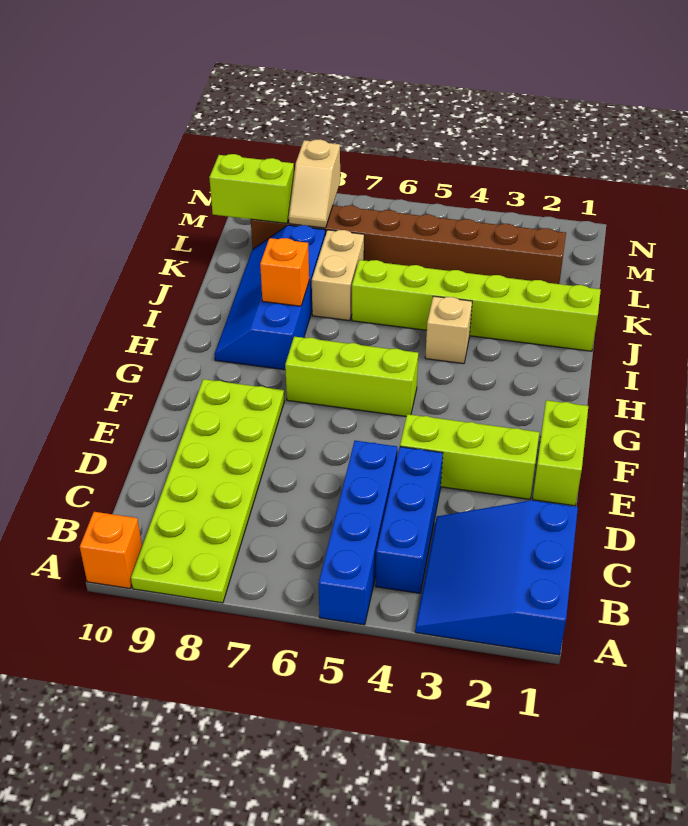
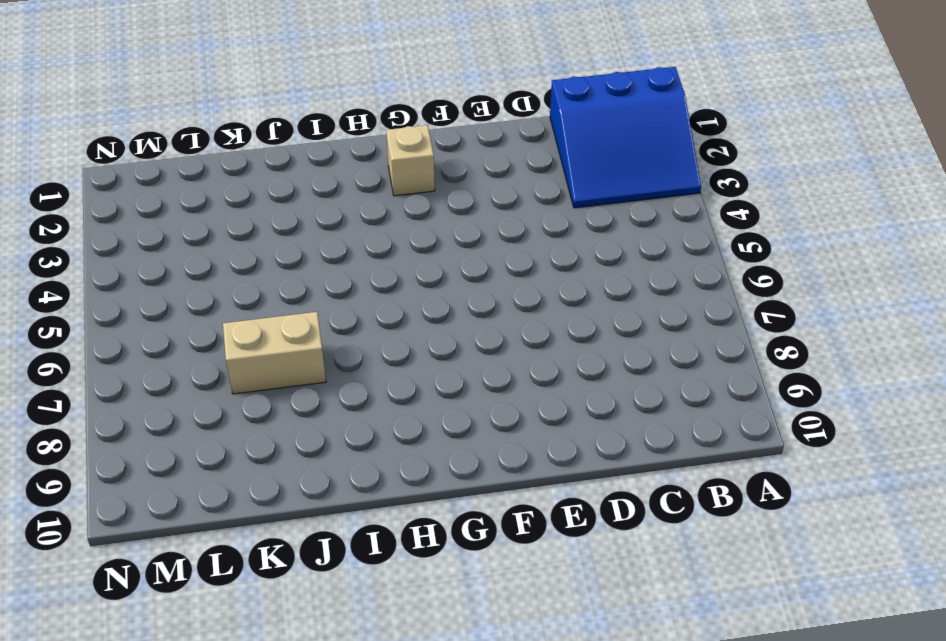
tan brick G2 level 1 -> tan brick I4 level 1
none -> blue brick A5:D5 level 1
none -> lime plate A8:F9 level 1
none -> orange brick A10 level 1

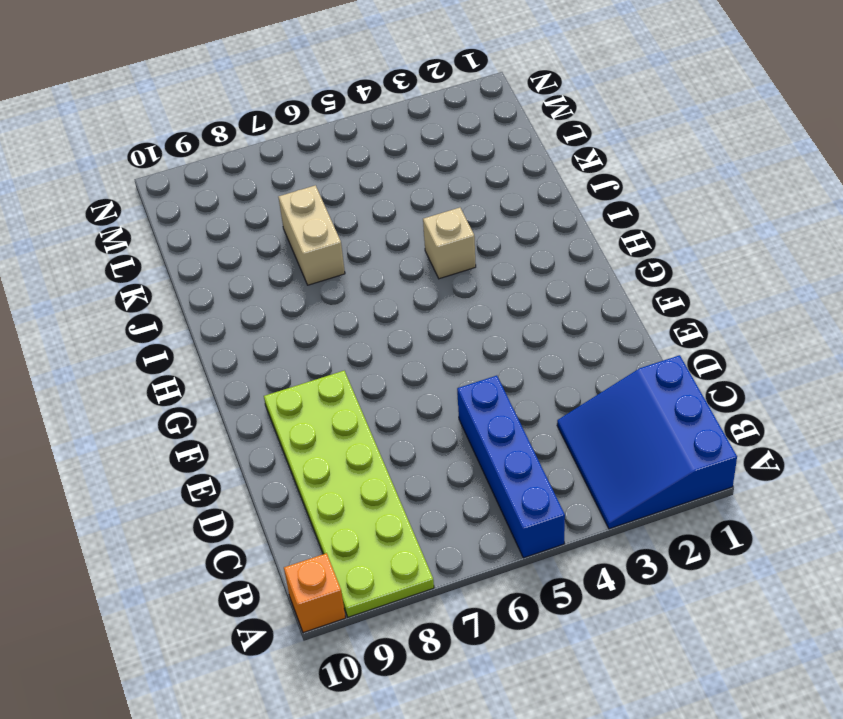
none -> blue brick B4:D4 level 1
none -> lime brick E1:F1 level 1
none -> lime brick E2:E4 level 1

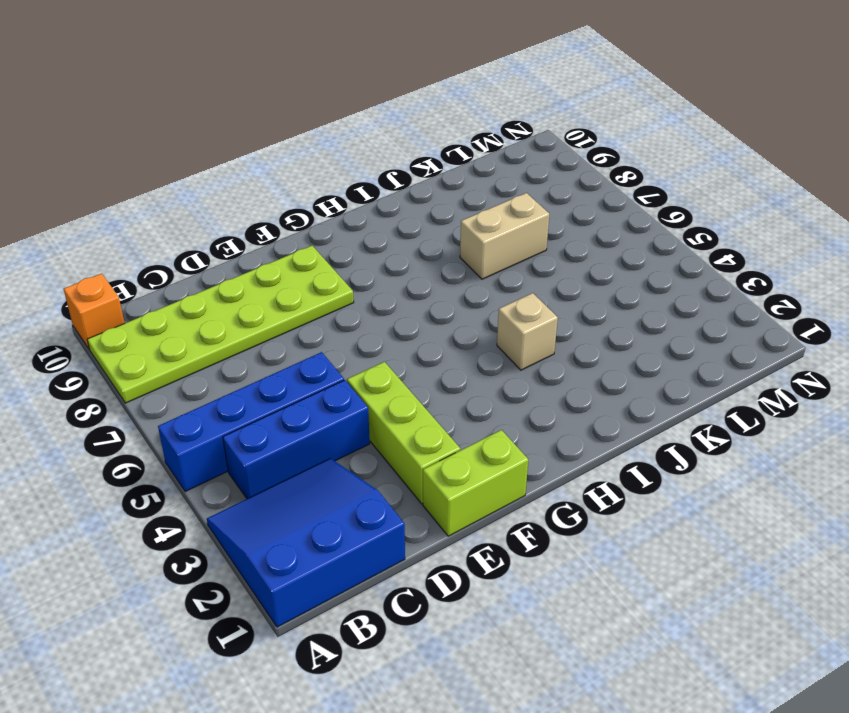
none -> lime brick G5:G7 level 1
none -> blue slope H8:K9 level 1 top 8
none -> lime brick J1:J6 level 1

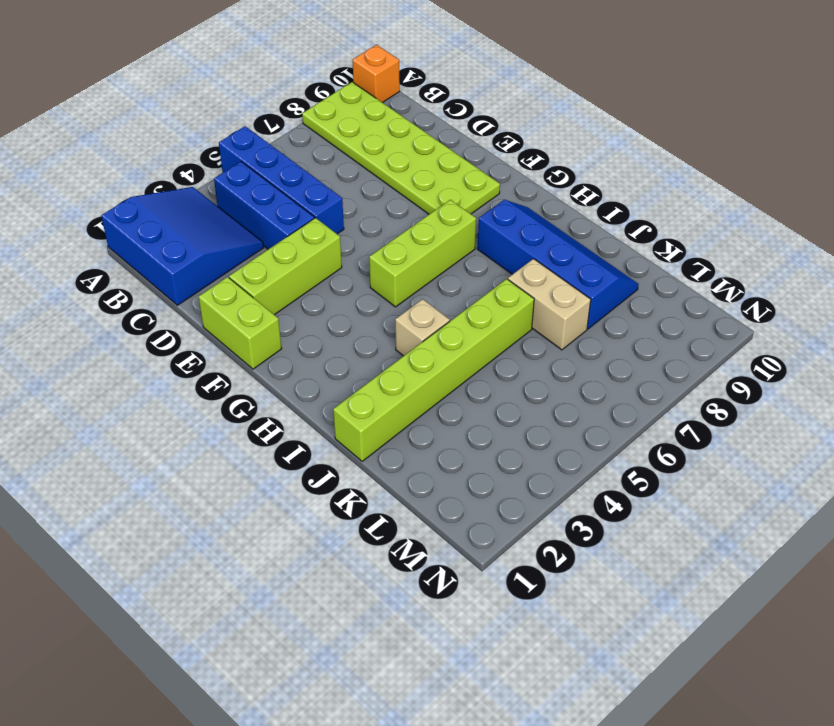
none -> brown brick L2:L9 level 1
none -> orange brick I8 level 2
none -> tan slope L8:M8 level 2 top M

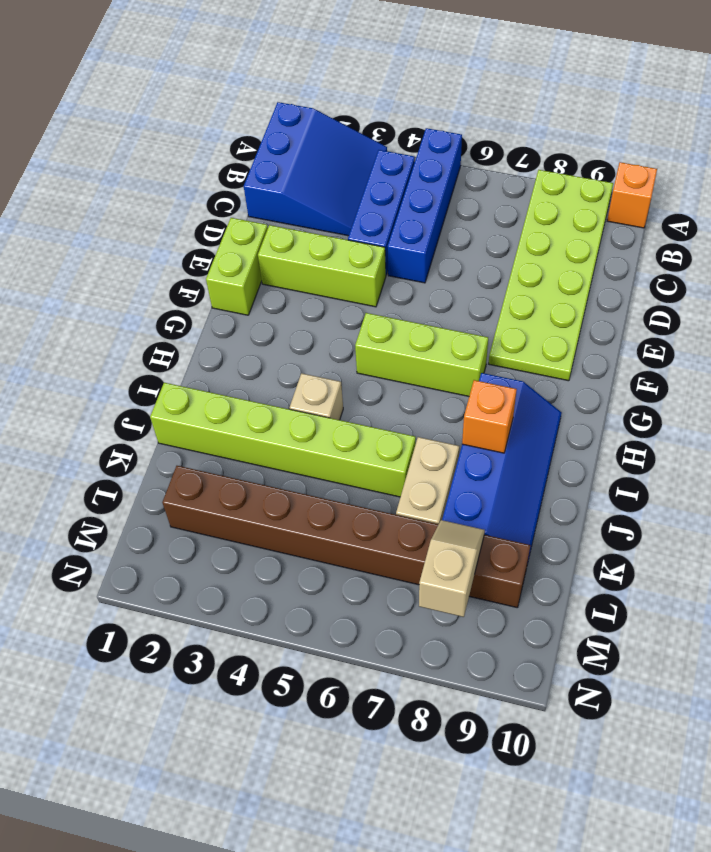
none -> lime brick L9:L10 level 2

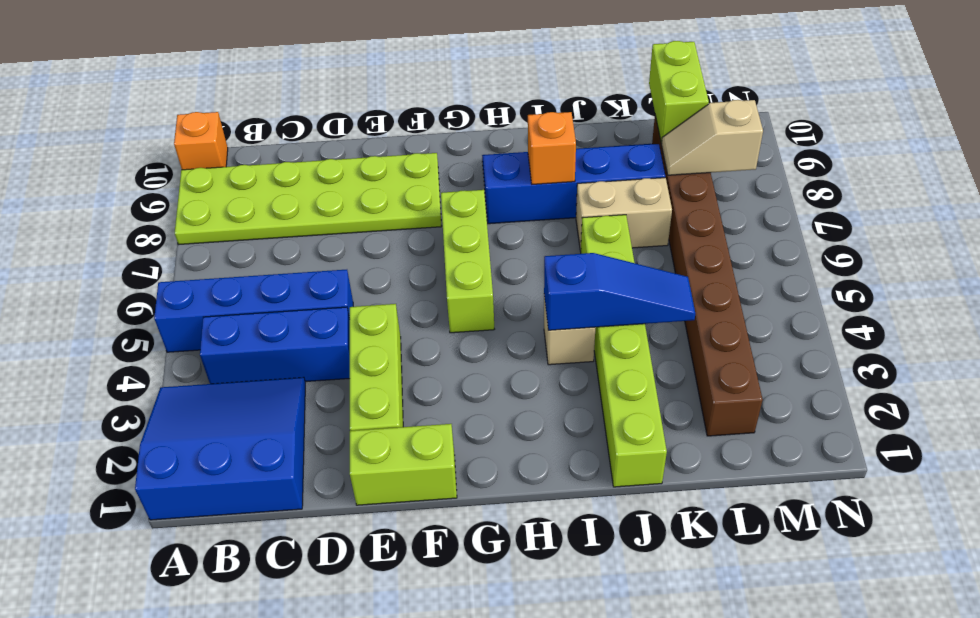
blue slope I4:K4 level 2 top I -> none

